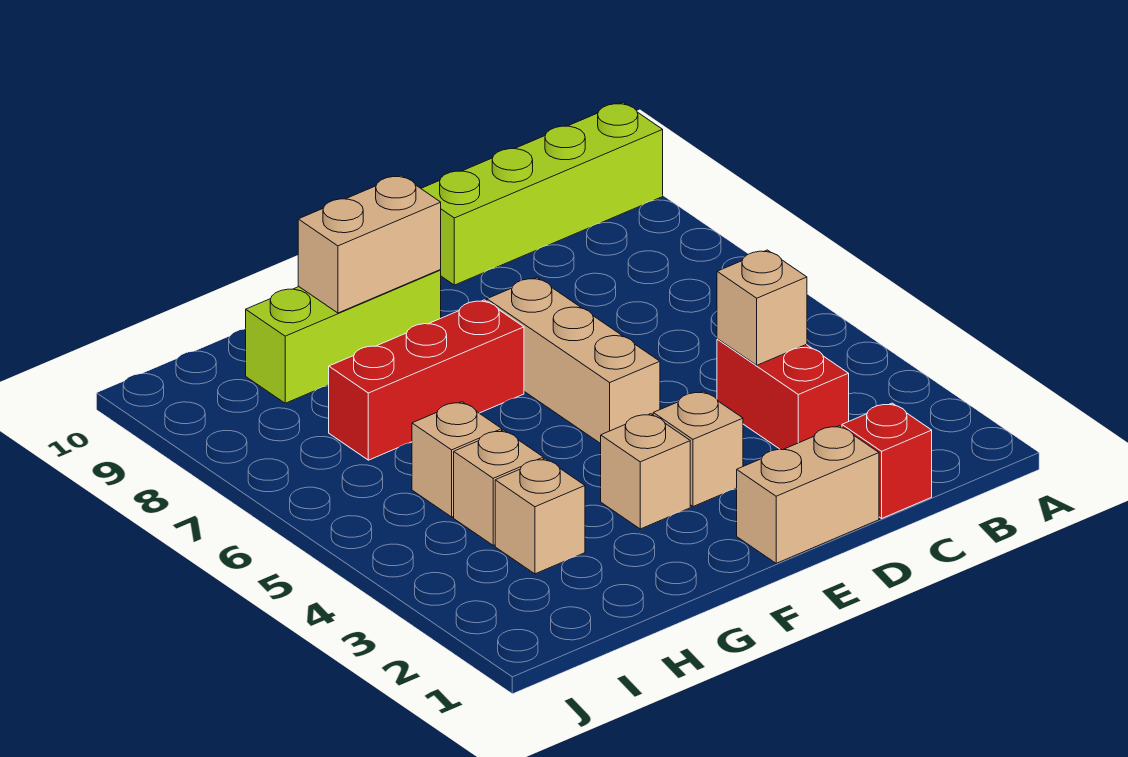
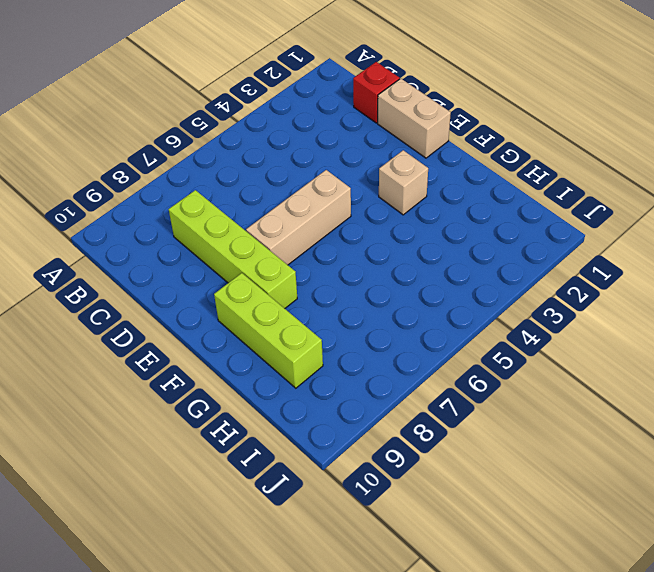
lime brick C8:F8 level 1 -> lime brick A10:D10 level 1
none -> red brick C3:C4 level 1
none -> tan brick E3 level 1
none -> red brick F7:H7 level 1

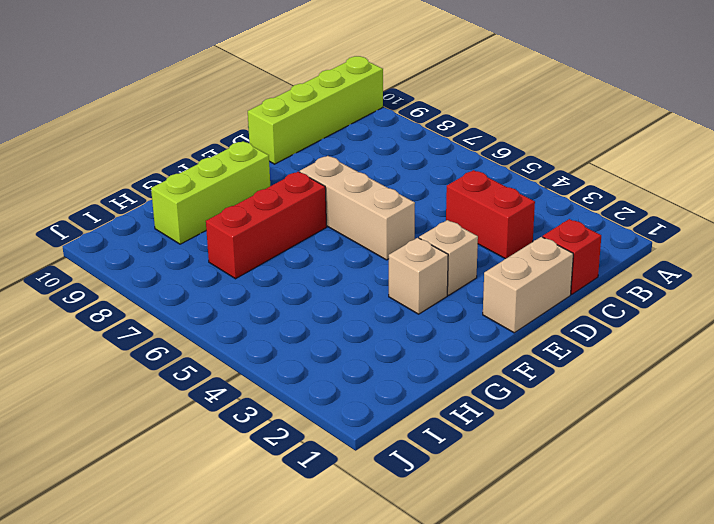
none -> tan brick H3 level 1
none -> tan brick H4 level 1
none -> tan brick H5 level 1

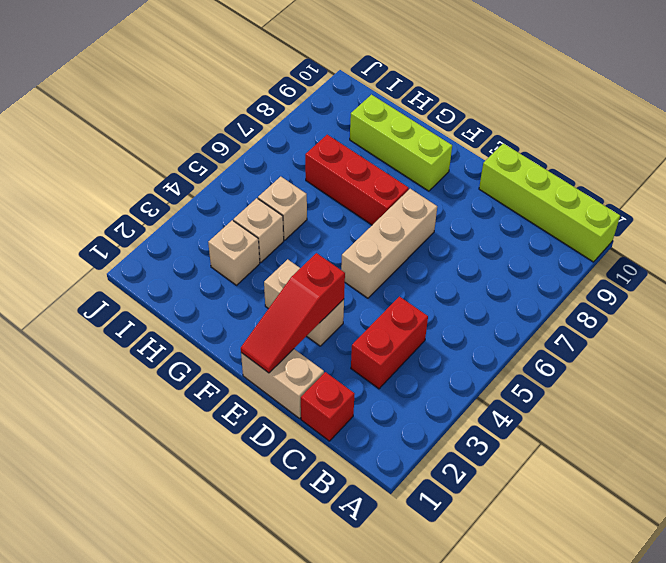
red slope E1:E3 level 2 top 3 -> none
none -> tan brick C4 level 2
none -> tan brick F9:G9 level 2

